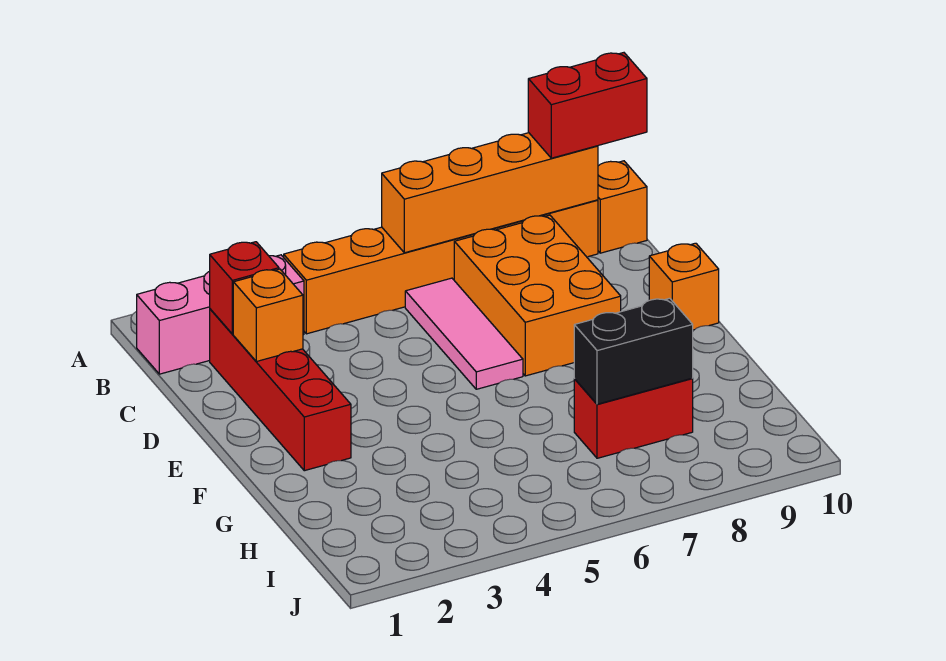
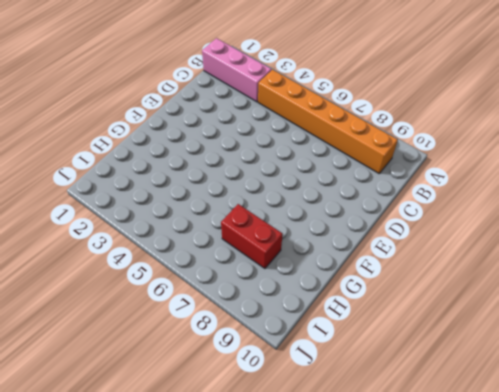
none -> orange brick B10 level 1
none -> red brick C2:F2 level 1
none -> pink tile C6:E6 level 1

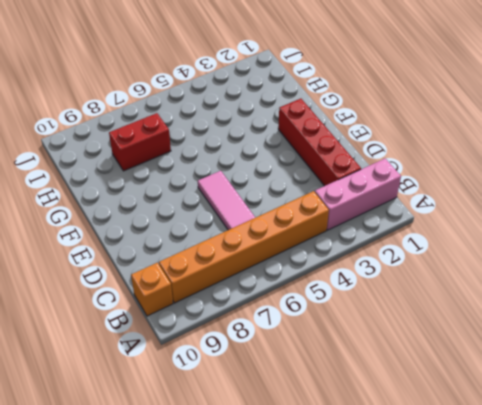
none -> orange brick C7:E8 level 1
none -> orange brick E10 level 1
none -> orange brick B6:B9 level 2

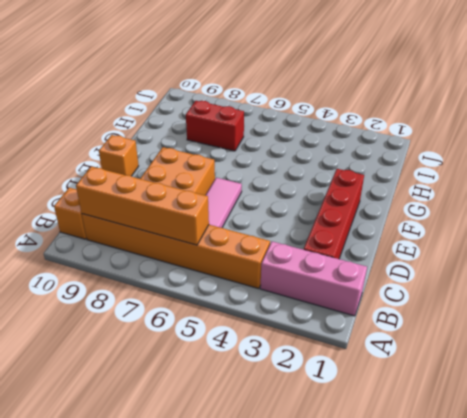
none -> red brick C2 level 2
none -> orange brick D2 level 2
none -> black brick H7:H8 level 2

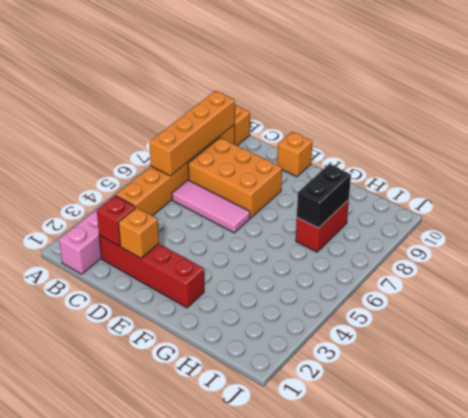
none -> red brick B9:B10 level 3

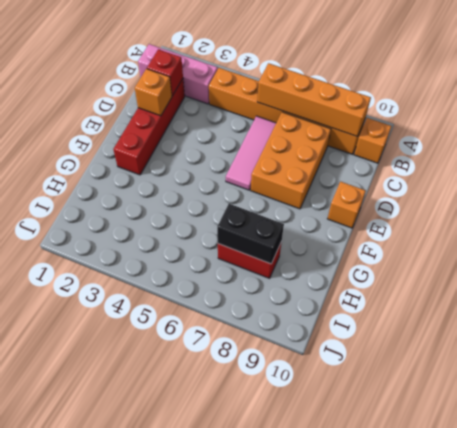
none -> red brick B9:B10 level 3

